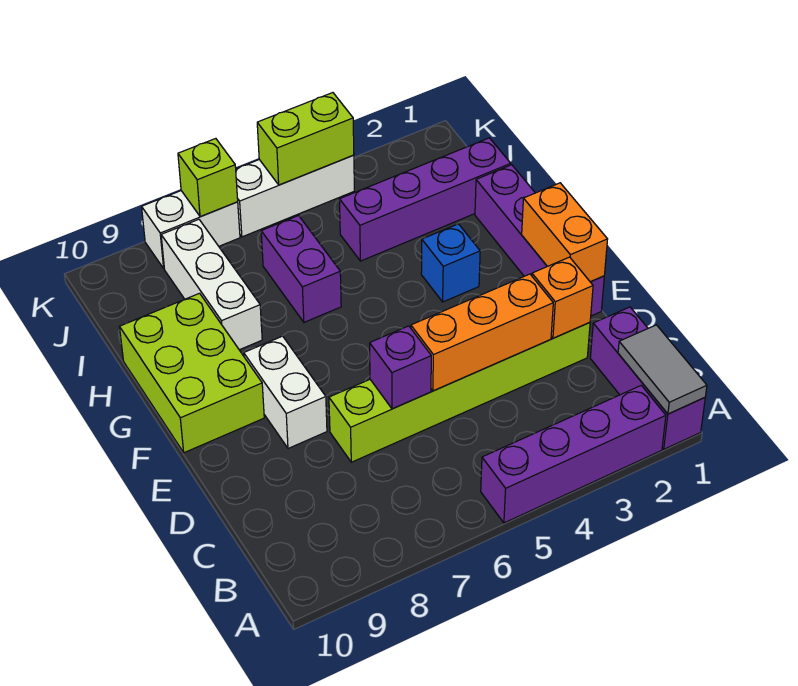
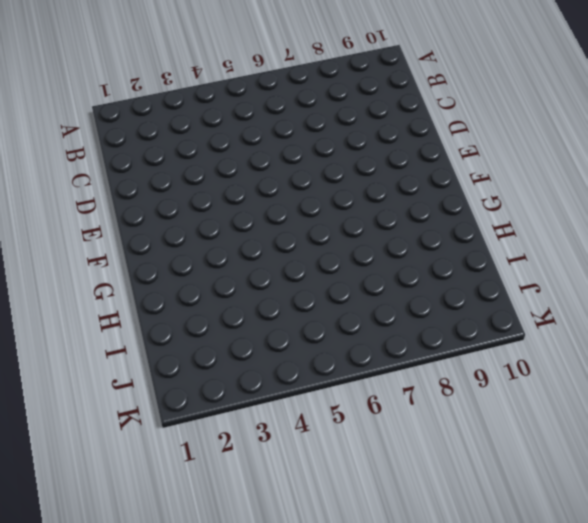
none -> purple brick A1:C1 level 1
none -> purple brick A2:A5 level 1
none -> lime brick D2:D7 level 1

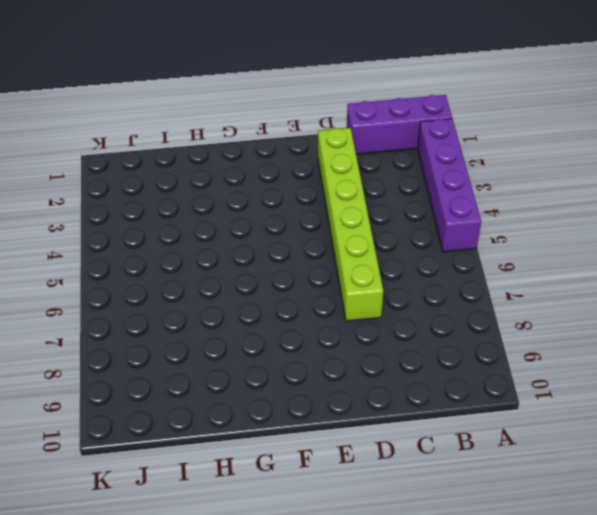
none -> purple brick E1:H1 level 1
none -> white brick E8:F8 level 1
none -> lime brick F9:H10 level 1

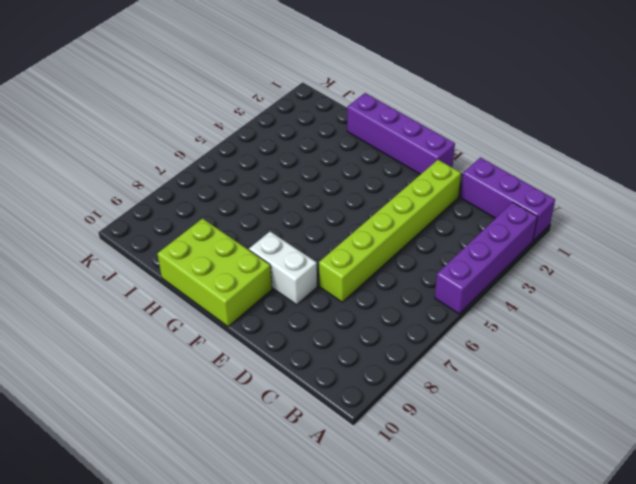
none -> blue brick G3 level 1
none -> purple brick H6:I6 level 1
none -> white brick H8:J8 level 1

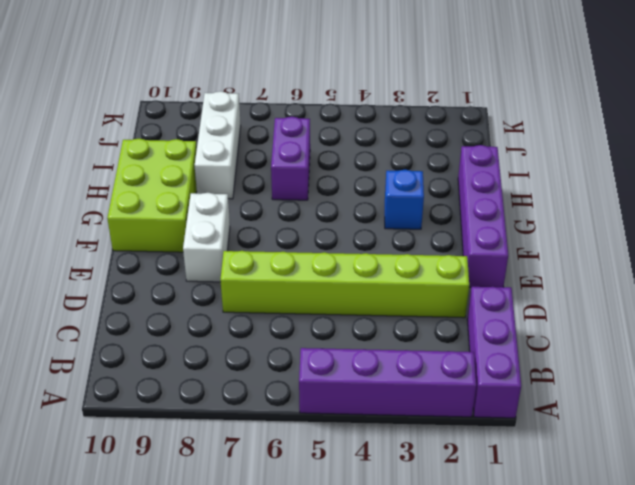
none -> purple brick I1:I4 level 1
none -> white brick K4:K6 level 1
none -> white brick K7:K8 level 1

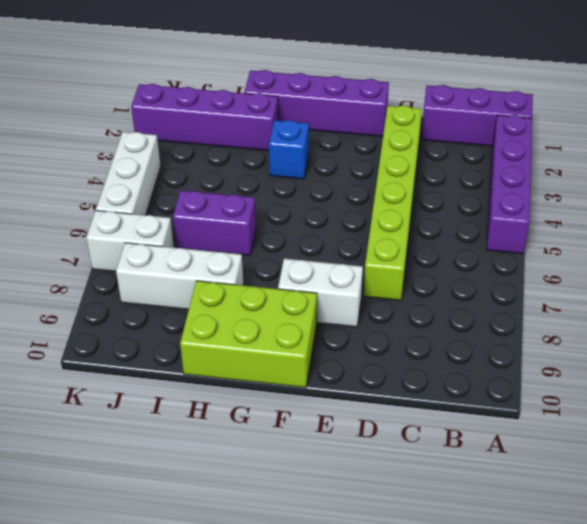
purple brick H2:K2 level 1 -> purple brick I1:I4 level 1
white brick J7:K7 level 1 -> white brick K7:K8 level 1
none -> grey tile A1:B1 level 2
none -> orange brick D2 level 2
none -> orange brick D3:D5 level 2

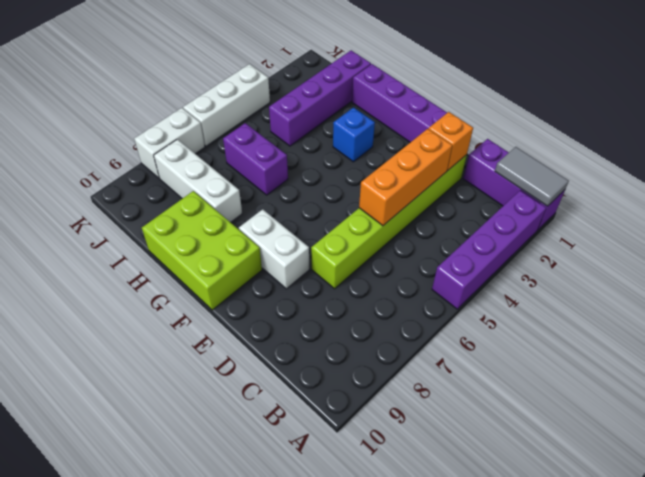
none -> purple brick D6 level 2
none -> orange brick E1:F1 level 2
none -> lime brick K4:K5 level 2

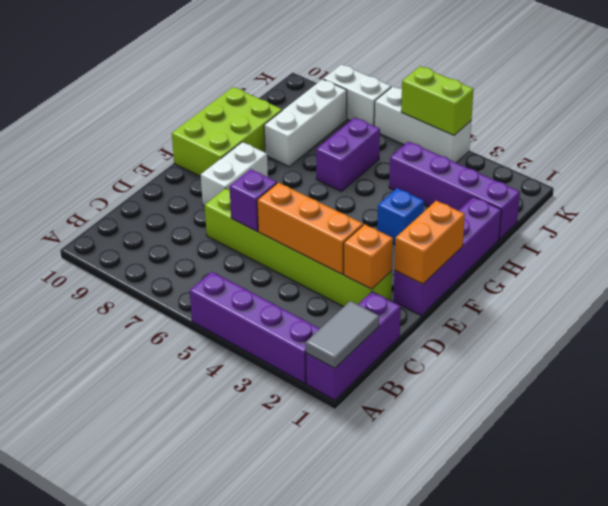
none -> lime brick K7 level 2

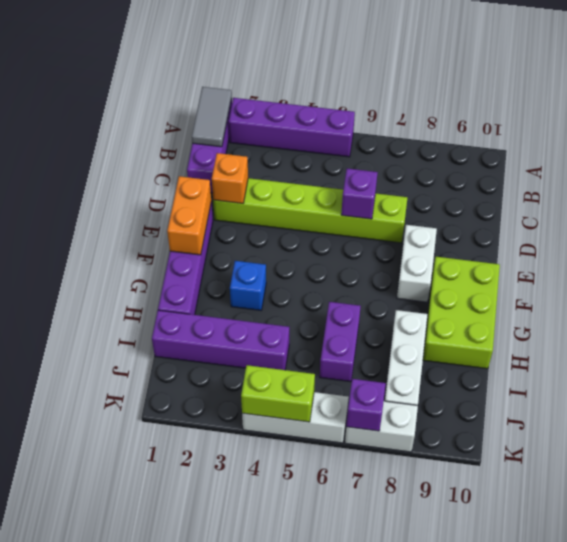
purple brick K7 level 2 -> lime brick K7 level 2
none -> orange brick D3:D5 level 2

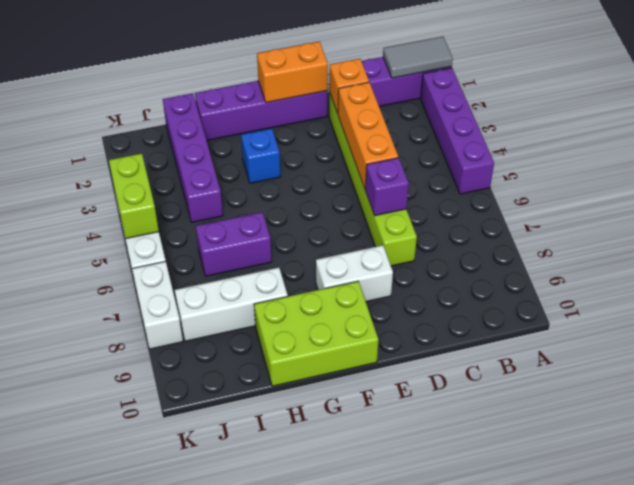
none -> lime brick K7 level 2

